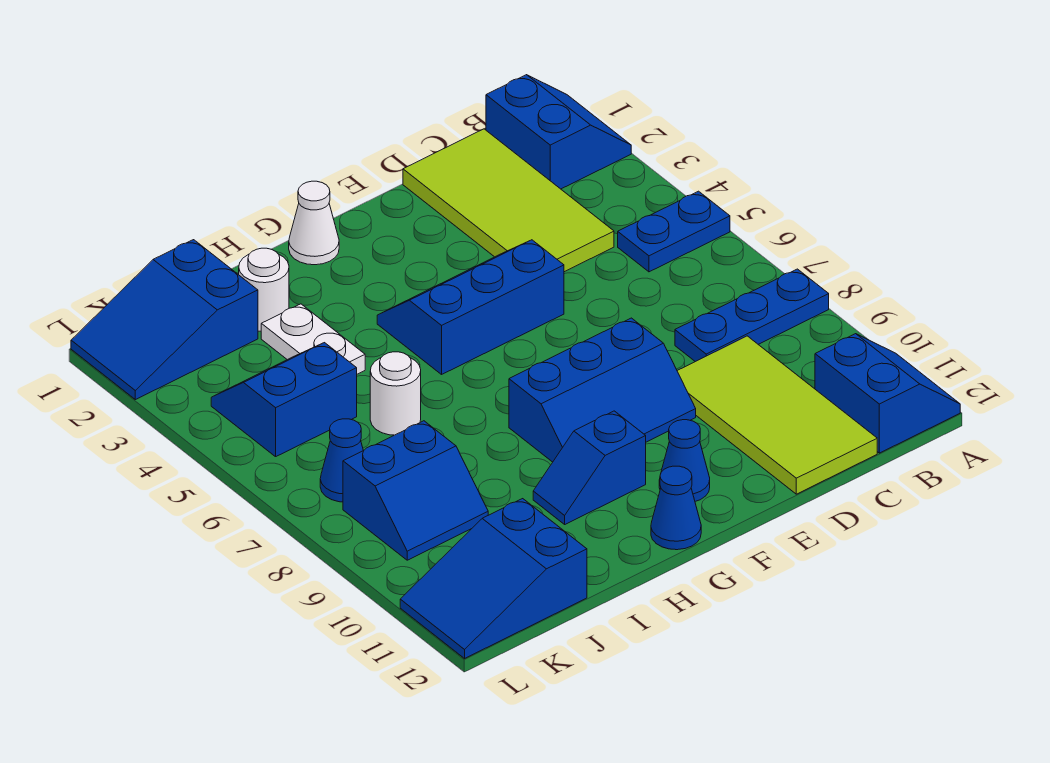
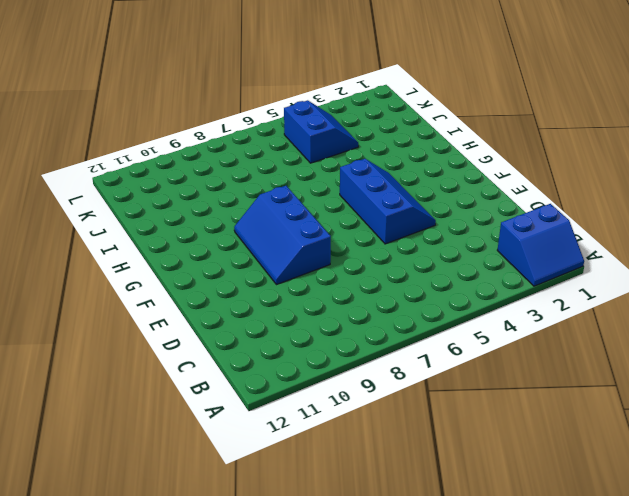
none -> blue plate A5:B5 level 1
none -> blue plate A8:C8 level 1
none -> blue slope A11:B12 level 1 top B

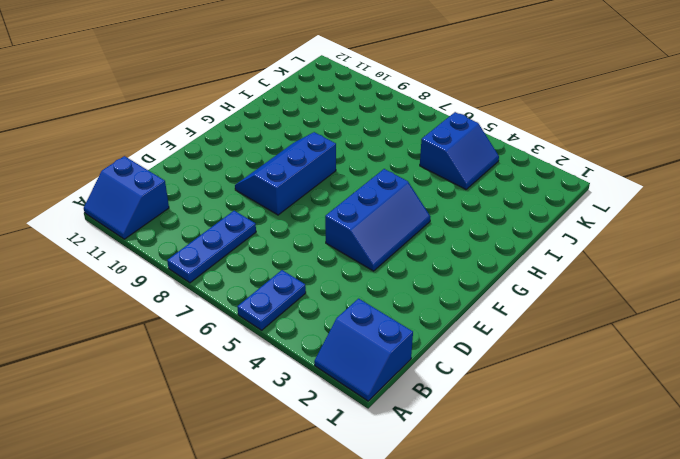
none -> lime tile C1:D4 level 1
none -> lime tile C9:D12 level 1
none -> blue cone F11 level 1

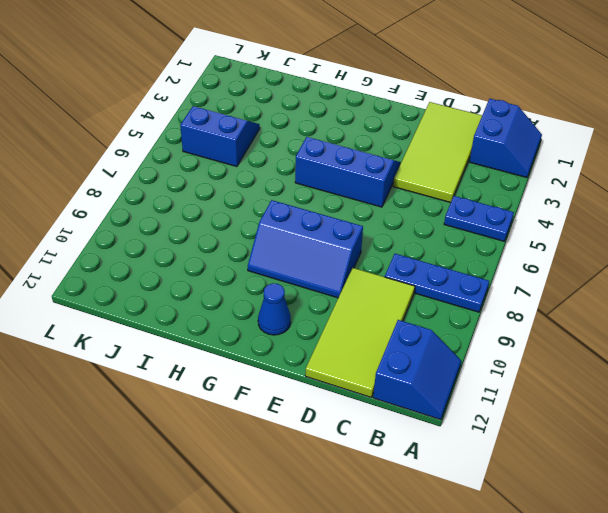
none -> white cone G1 level 1
none -> blue slope G10:H10 level 1 top G
none -> blue cone G12 level 1

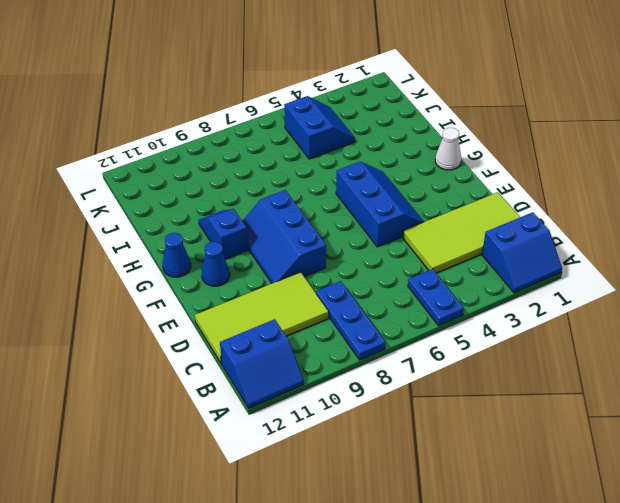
none -> white round brick I2 level 1
none -> white plate I3:I4 level 1
none -> white round brick I6 level 1

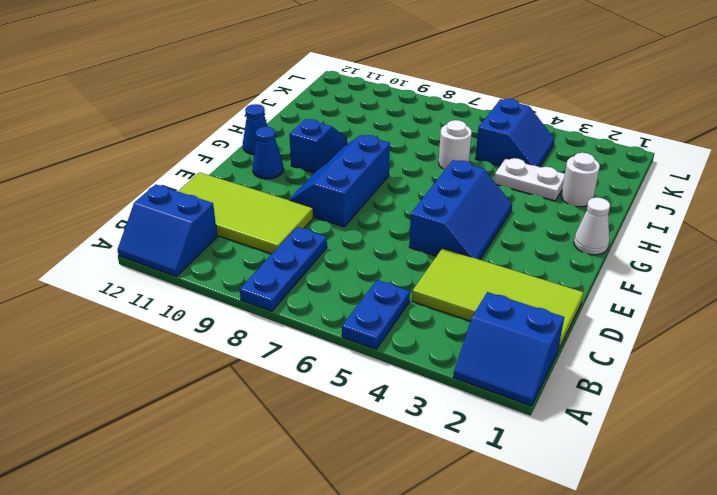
none -> blue slope J1:L2 level 1 top J
none -> blue slope J8:K9 level 1 top 8
none -> blue slope J11:L12 level 1 top J

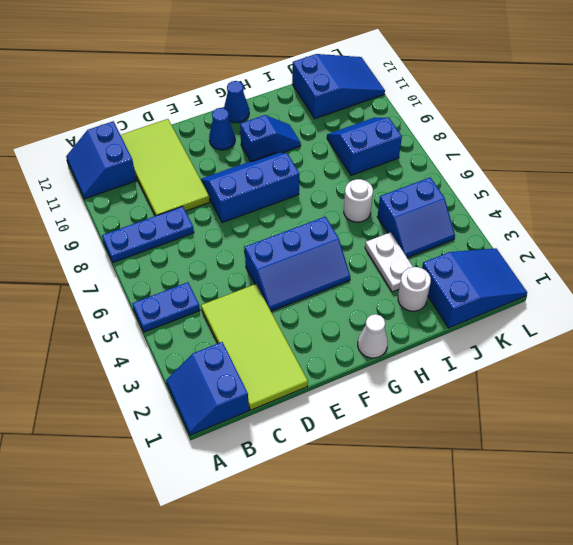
none -> blue cone K7 level 1

